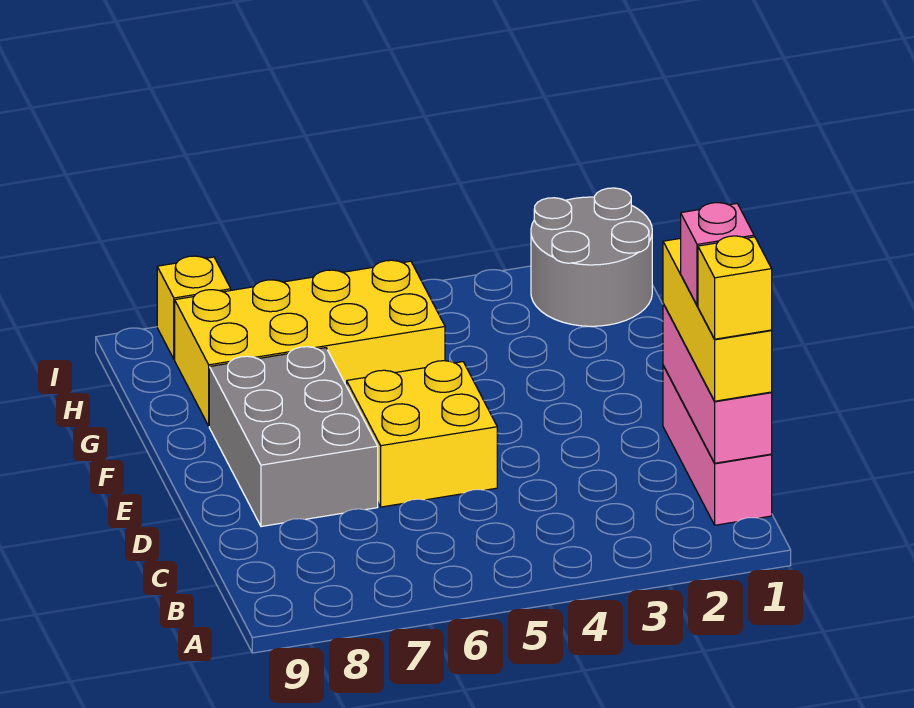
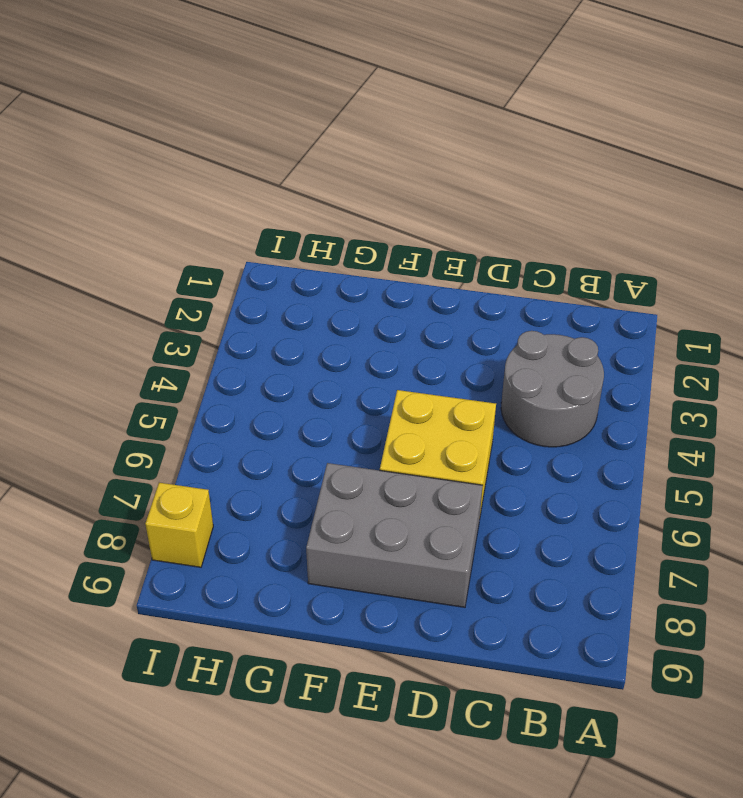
grey round brick B3:C4 level 1 -> grey round brick H1:I2 level 1
none -> pink brick B1:D1 level 1
none -> yellow brick G5:H8 level 1

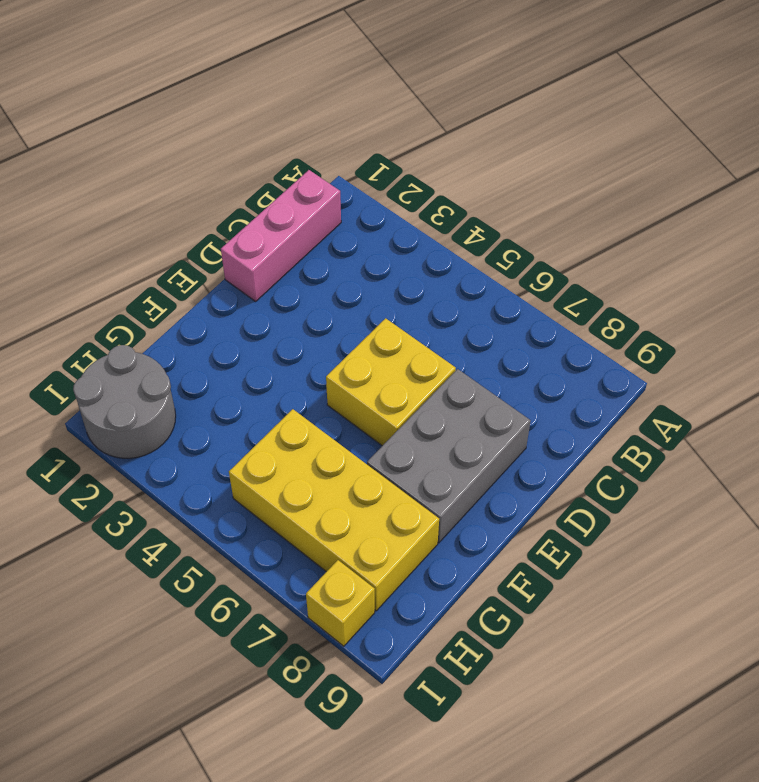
none -> pink brick B1:D1 level 2
none -> yellow brick B1:D1 level 3

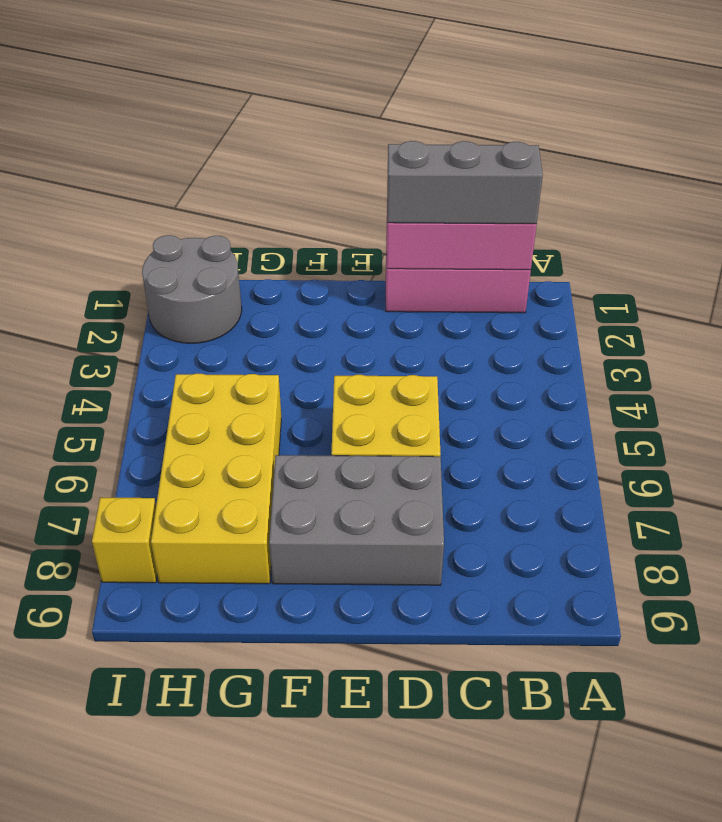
grey brick B1:D1 level 3 -> yellow brick B1:D1 level 3
none -> yellow brick B1 level 4
none -> pink brick C1 level 4

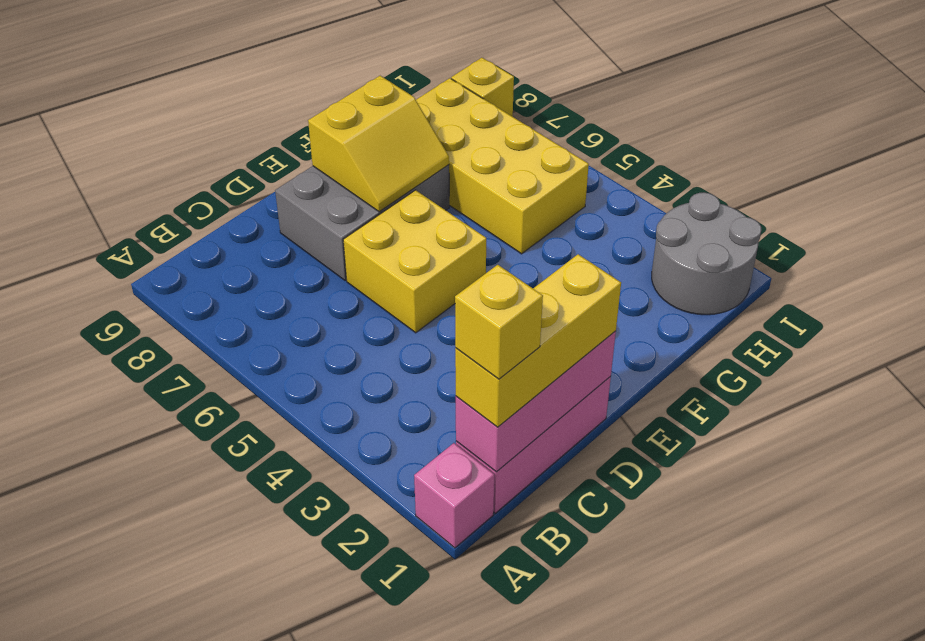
pink brick A1 level 1 -> pink brick C1 level 4
yellow slope E7:F8 level 2 top 8 -> none

